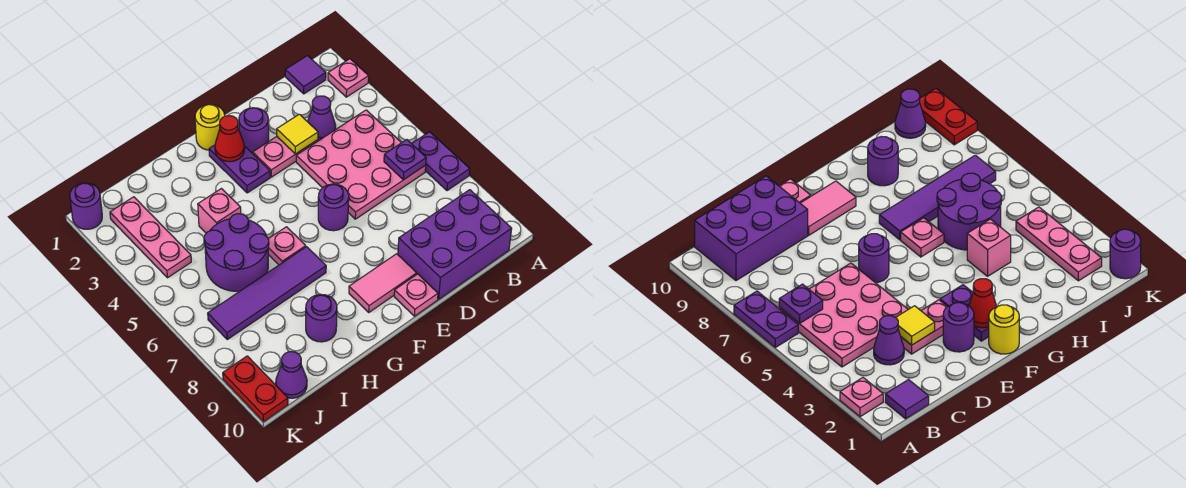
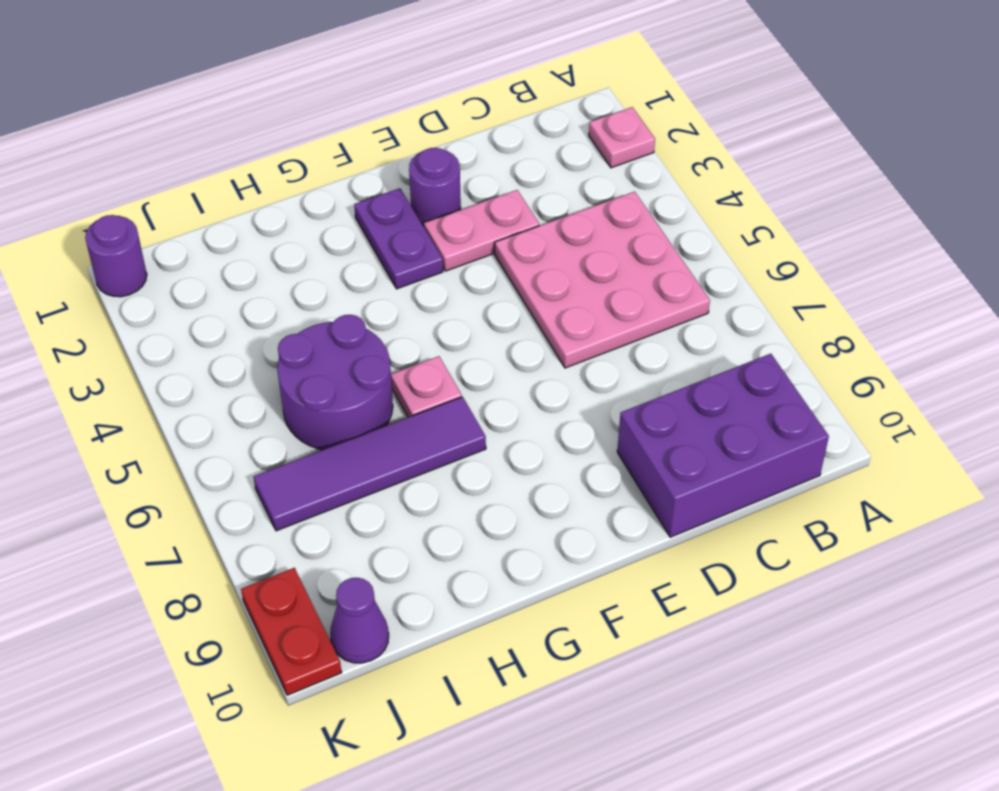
none -> purple plate A6:A7 level 1
none -> purple tile B1 level 1
none -> purple cone C3 level 1

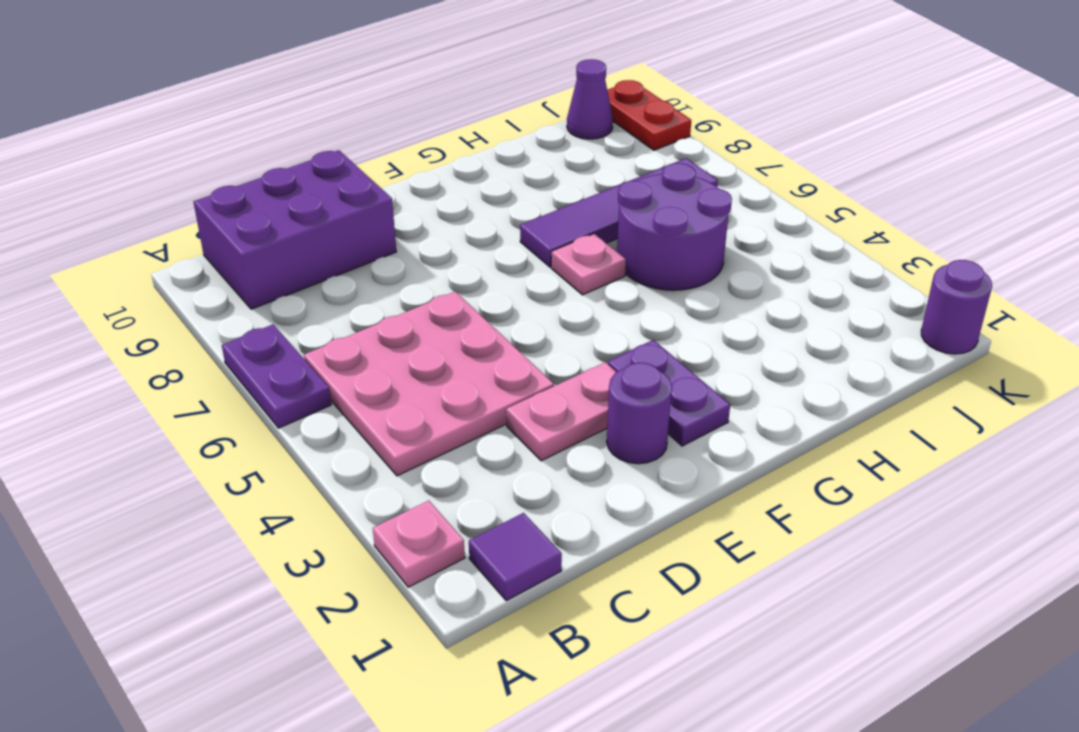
none -> purple cone C3 level 1
none -> purple round brick E6 level 1
none -> pink tile E9:F9 level 1

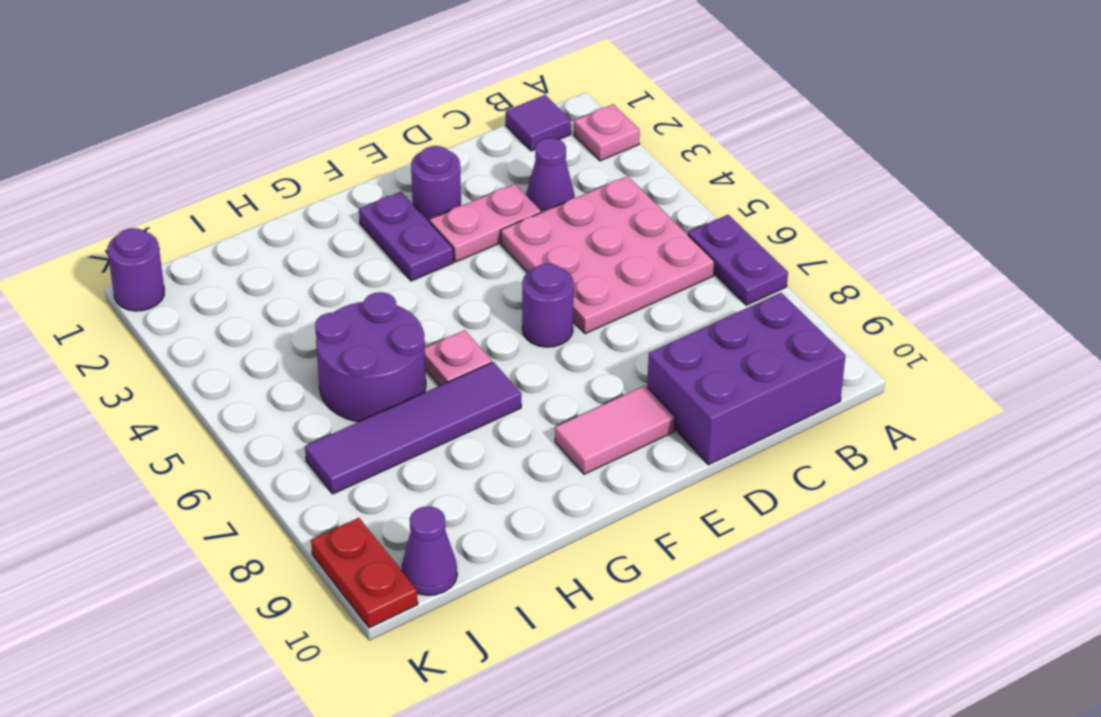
none -> pink plate E10 level 1
none -> yellow round brick F1 level 1
none -> pink brick H4 level 1

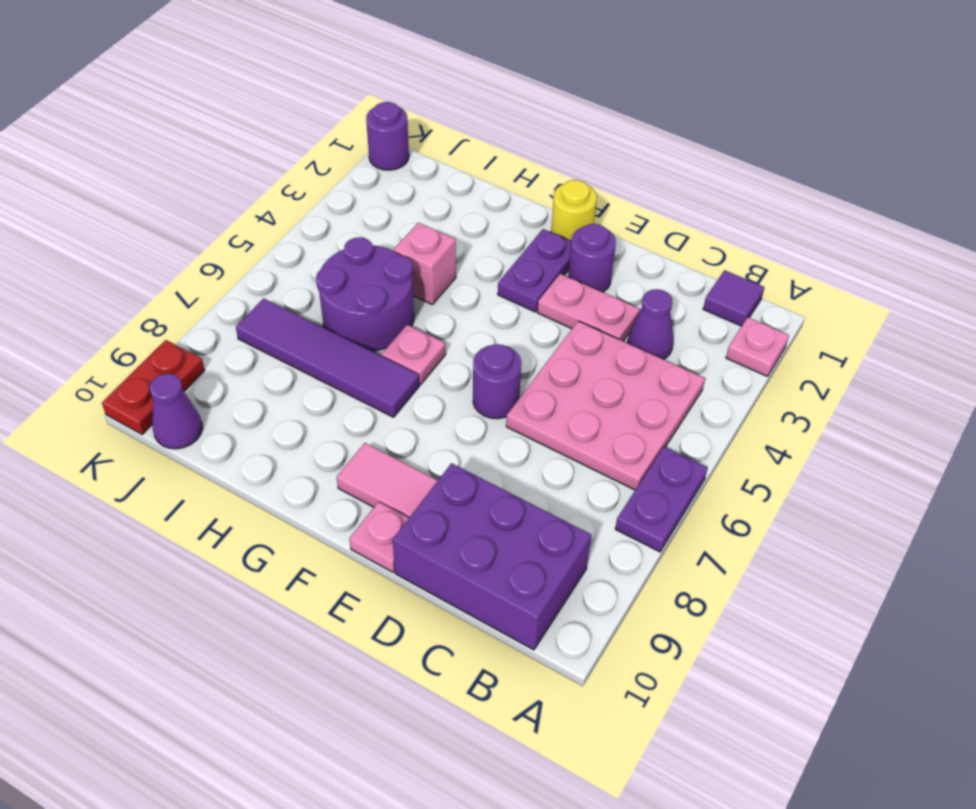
none -> purple round brick H9 level 1
none -> pink plate J2:J4 level 1
none -> purple plate B6 level 2

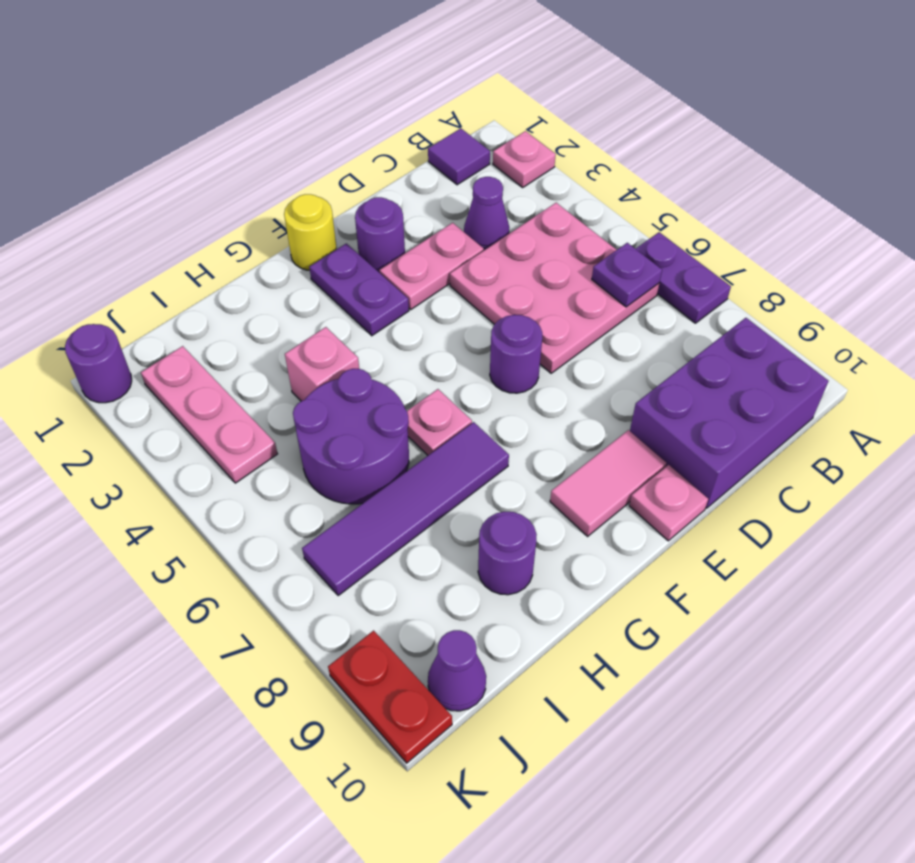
none -> yellow tile D3 level 2
none -> red cone F2 level 2

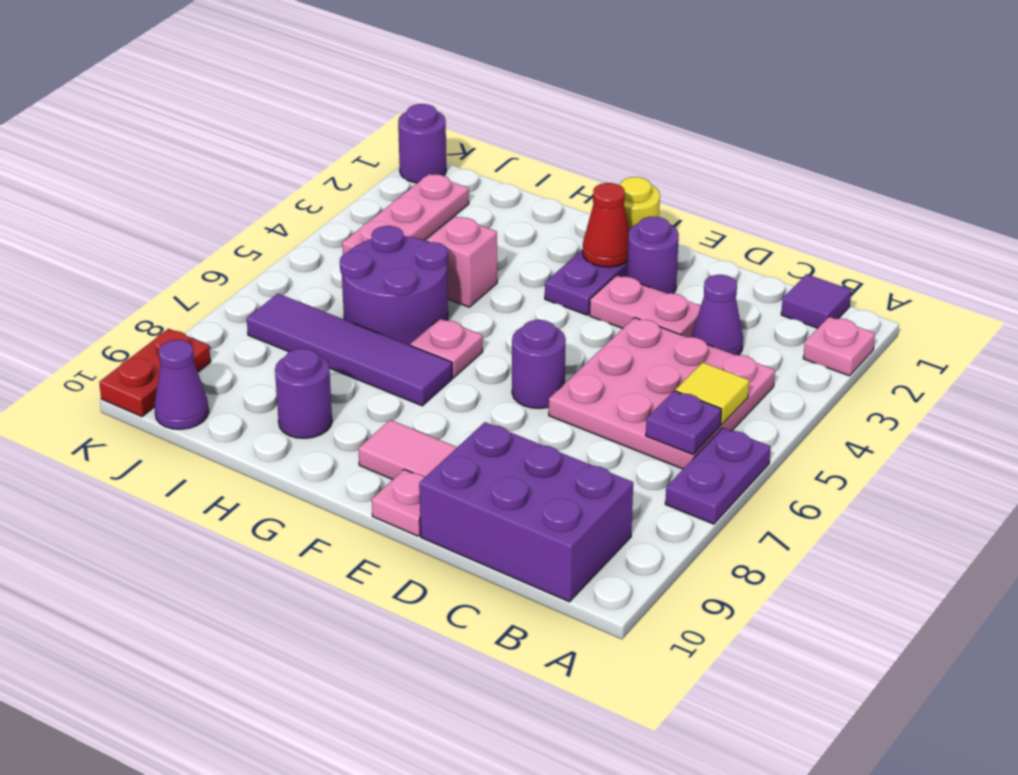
yellow tile B5 level 2 -> yellow tile D3 level 2

